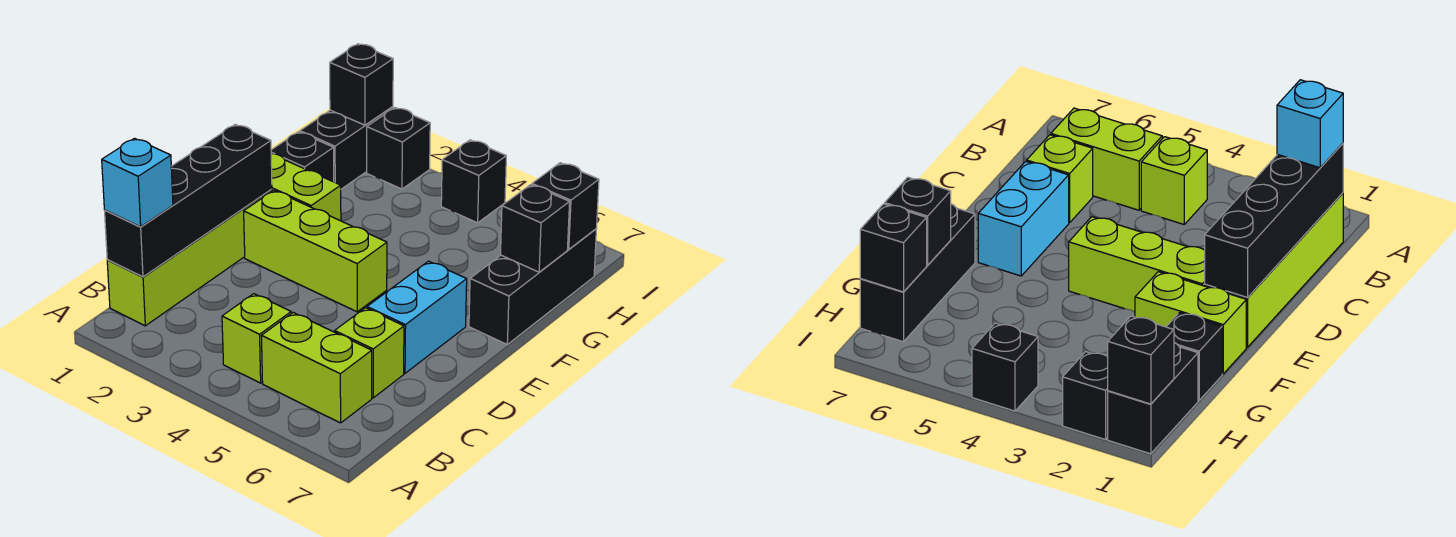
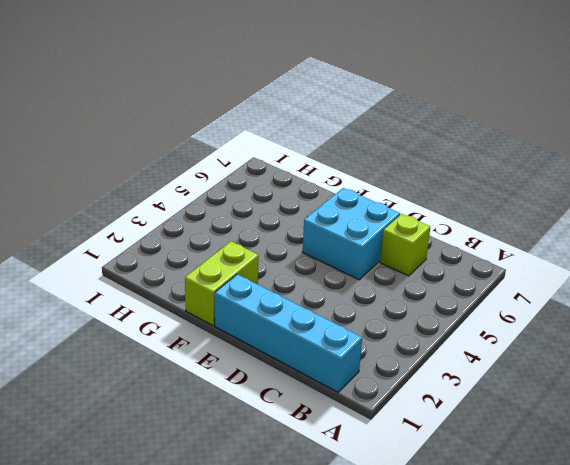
cyan brick B1:E1 level 1 -> lime brick B1:E1 level 1
cyan brick D5:E6 level 1 -> cyan brick D6:E6 level 1
none -> lime brick B4 level 1
none -> lime brick B5:B6 level 1
none -> lime brick E2:E4 level 1

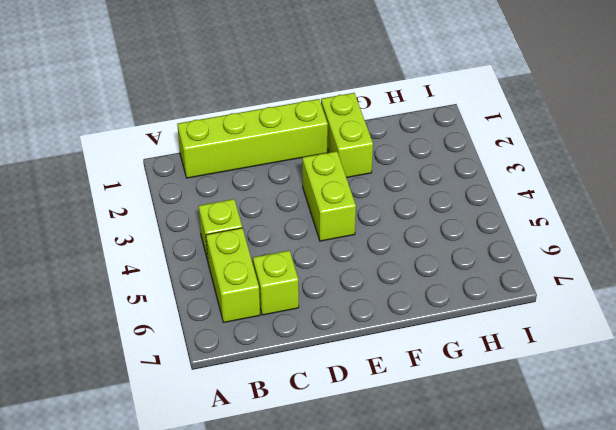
lime brick E3:E4 level 1 -> lime brick E2:E4 level 1
none -> cyan brick D6:E6 level 1
none -> black brick F7:H7 level 1
none -> black brick G1 level 1

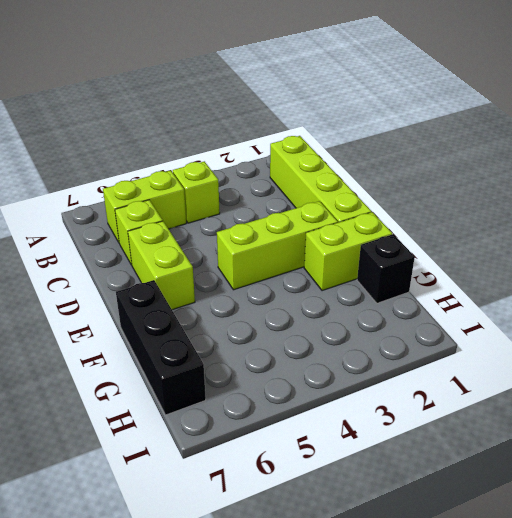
lime brick D6:E6 level 1 -> cyan brick D6:E6 level 1
none -> black brick H1:I1 level 1
none -> black brick I2 level 1
none -> black brick I4 level 1

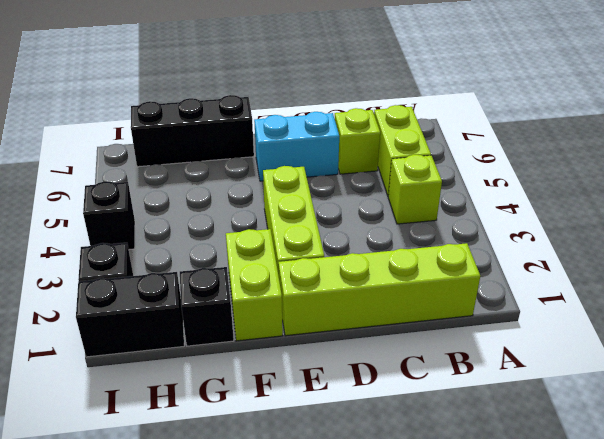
none -> black brick B1:E1 level 2
none -> black brick G7 level 2
none -> black brick H7 level 2

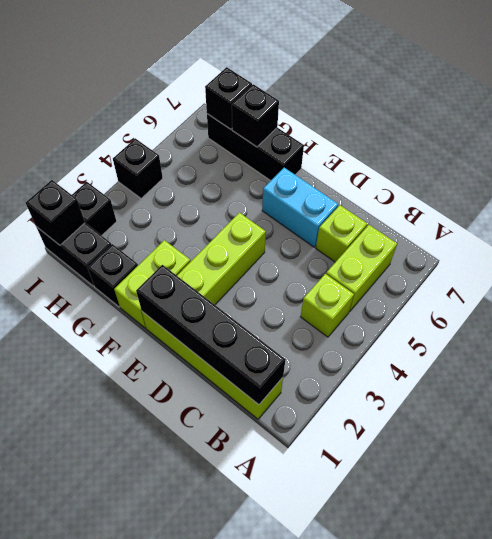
none -> cyan brick B1 level 3

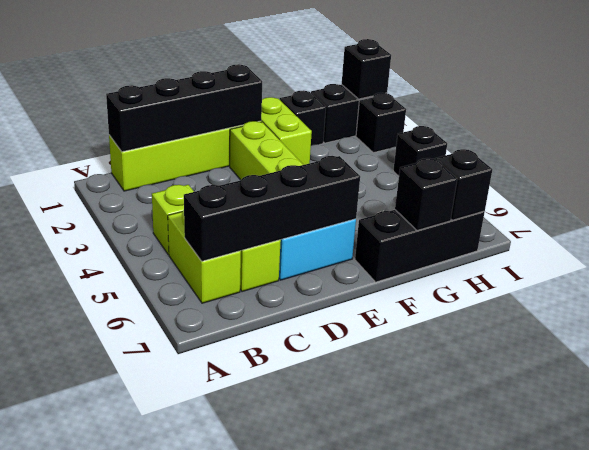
black brick B6:E6 level 2 -> none
none -> cyan brick B1 level 3

